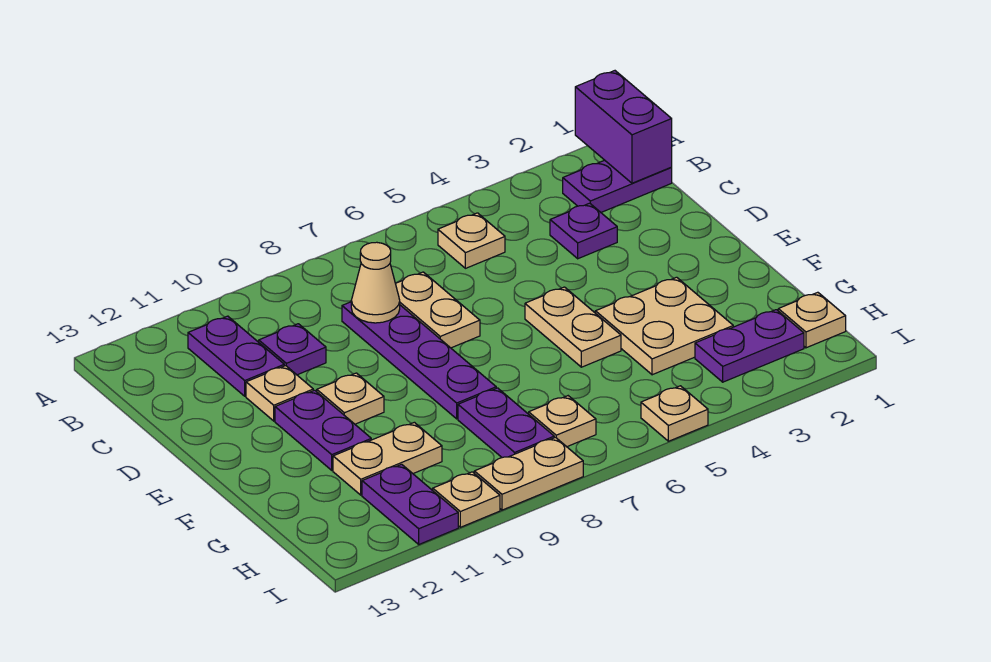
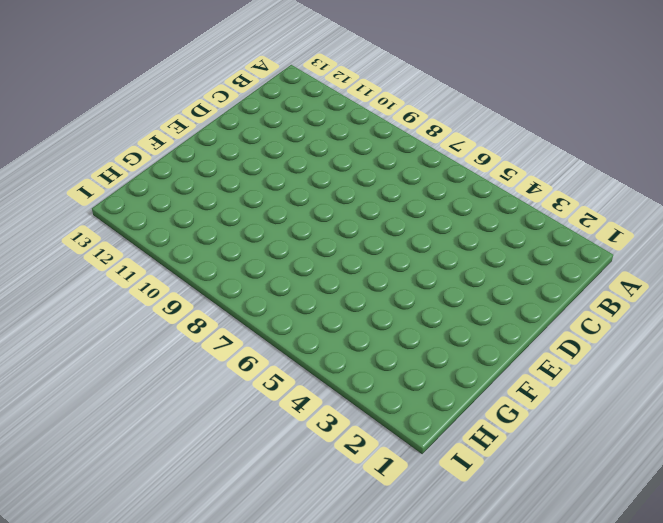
none -> purple plate B1:B2 level 1
none -> tan plate B5 level 1
none -> purple plate B11:C11 level 1

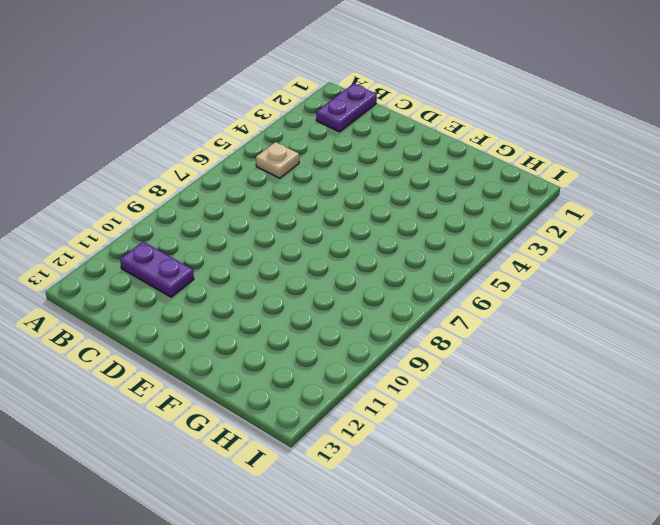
none -> purple plate C3 level 1
none -> tan plate C7:D7 level 1
none -> purple plate C8:F8 level 1

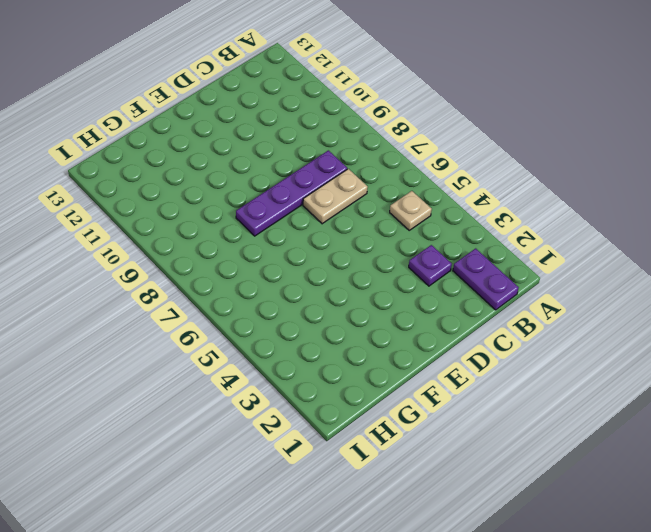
none -> purple plate B11:C11 level 1
none -> purple plate C10 level 1
none -> tan plate D11 level 1

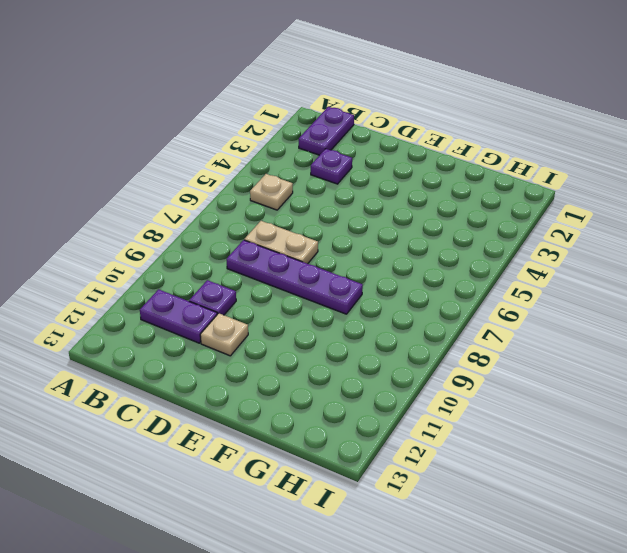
none -> tan plate E5:F5 level 1
none -> tan plate E10 level 1
none -> purple plate E11:F11 level 1

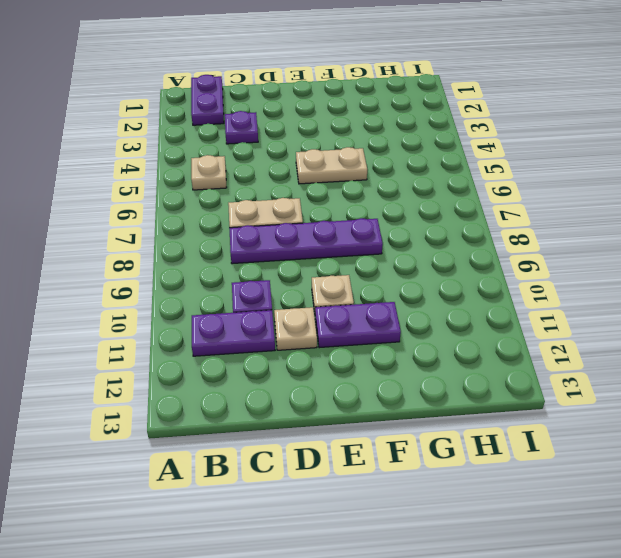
none -> tan plate F3:G4 level 1
none -> purple plate G8:H8 level 1
none -> tan plate G10:G11 level 1

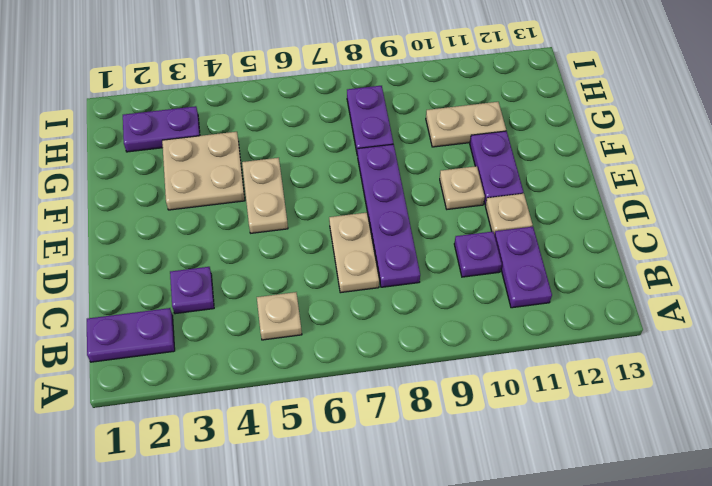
none -> tan plate H1 level 1
none -> tan plate H7 level 1
none -> purple plate H11:I11 level 1

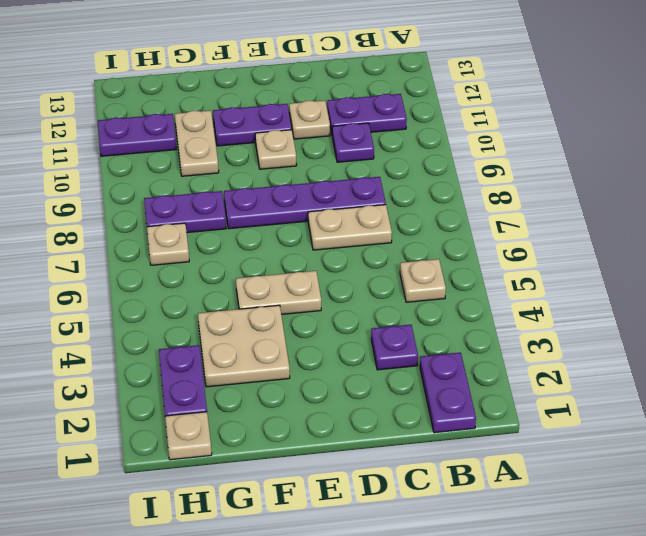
none -> tan plate I5 level 1
none -> tan plate I8:I9 level 1
none -> tan plate I10 level 1

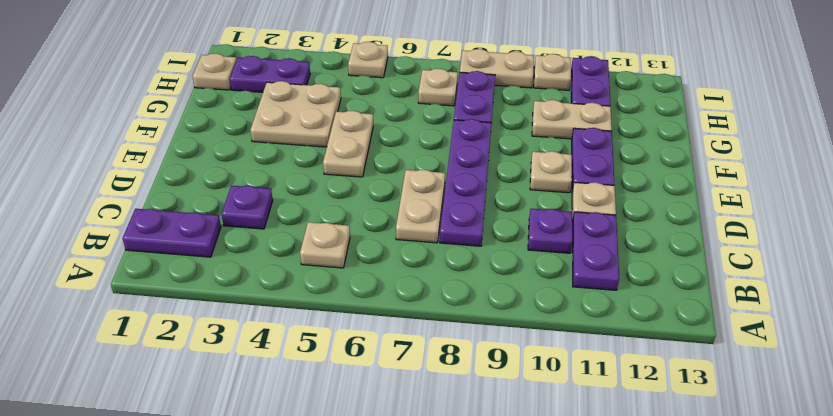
none -> purple brick A1:B1 level 2
none -> tan cone C8 level 2

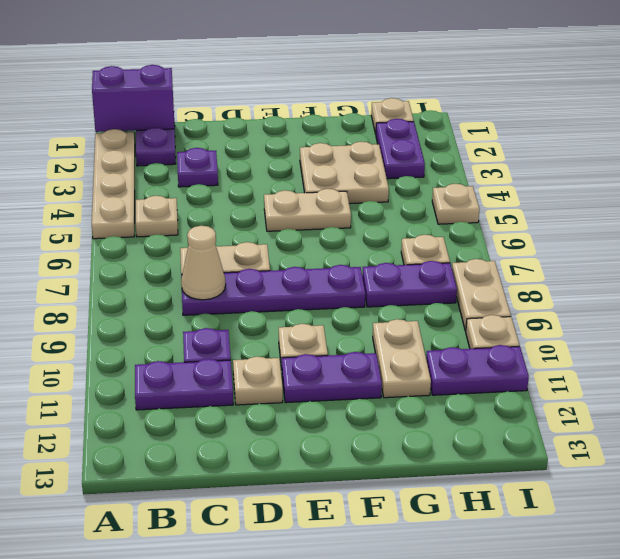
tan plate A2:A5 level 1 -> none

